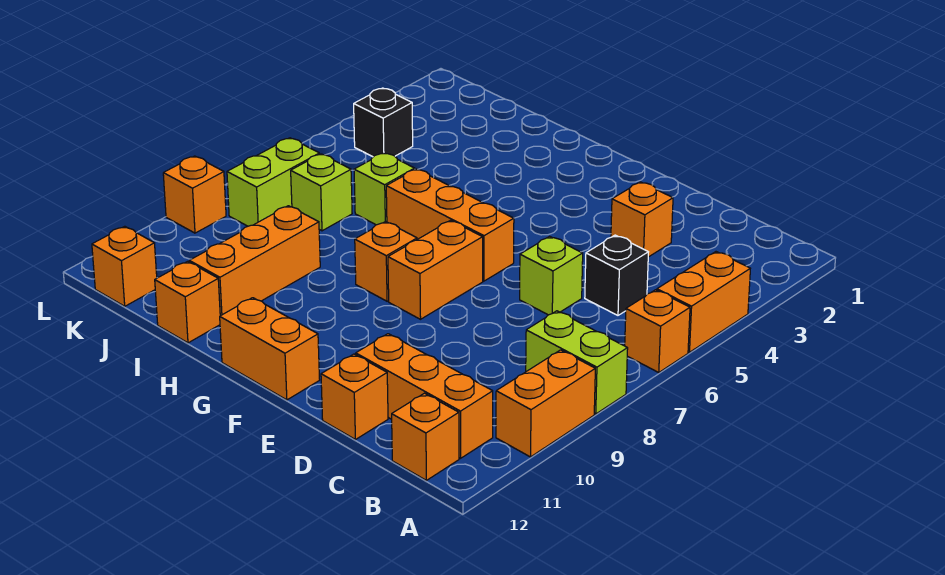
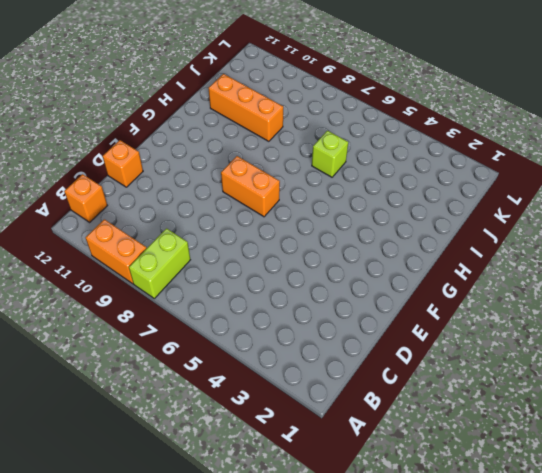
none -> orange brick A4:A5 level 1
none -> orange brick A6 level 1
none -> orange brick B11:D11 level 1

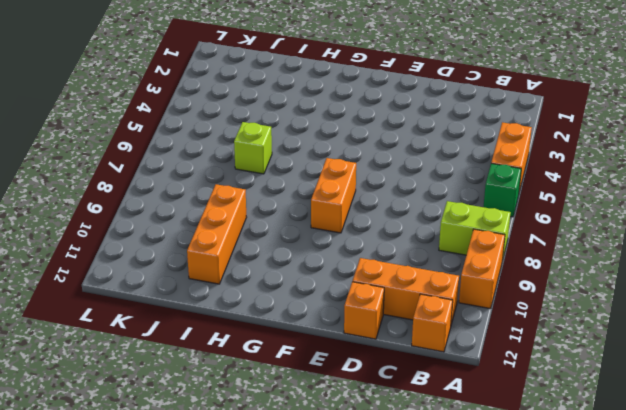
green brick A6 level 1 -> orange brick A6 level 1
none -> black brick C5 level 1
none -> orange brick D3 level 1
none -> lime brick D6 level 1

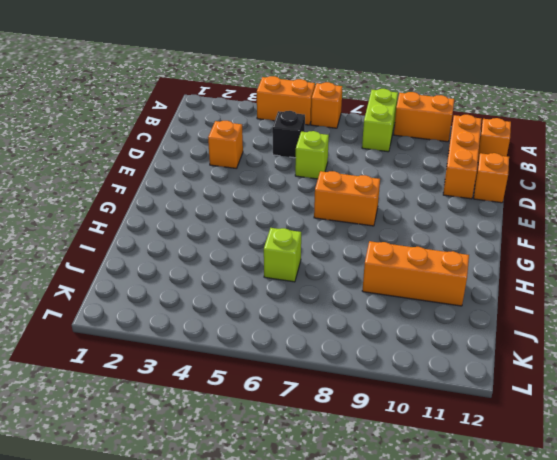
none -> orange brick F6:H6 level 1
none -> orange brick F12:G12 level 1
none -> orange brick G8 level 1

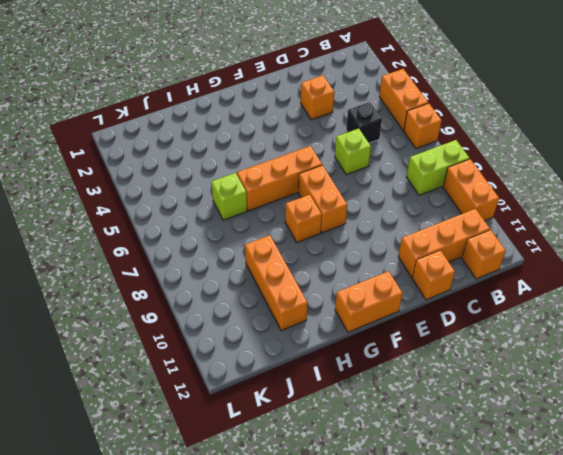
none -> orange brick I12 level 1
none -> lime brick J7 level 1
none -> black brick K4 level 1

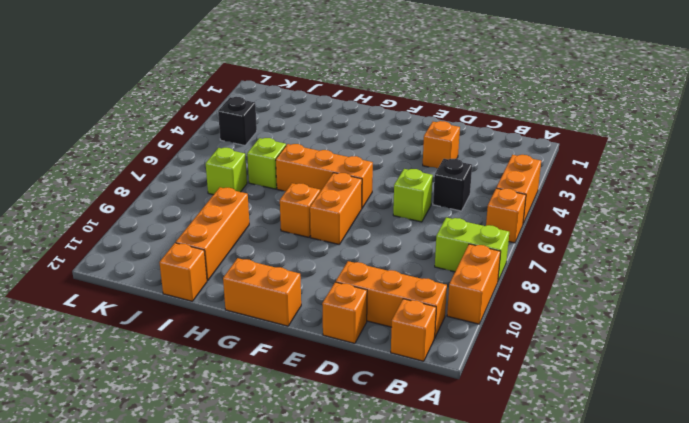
none -> lime brick K7:K8 level 1
none -> orange brick K12 level 1
none -> orange brick L9 level 1

